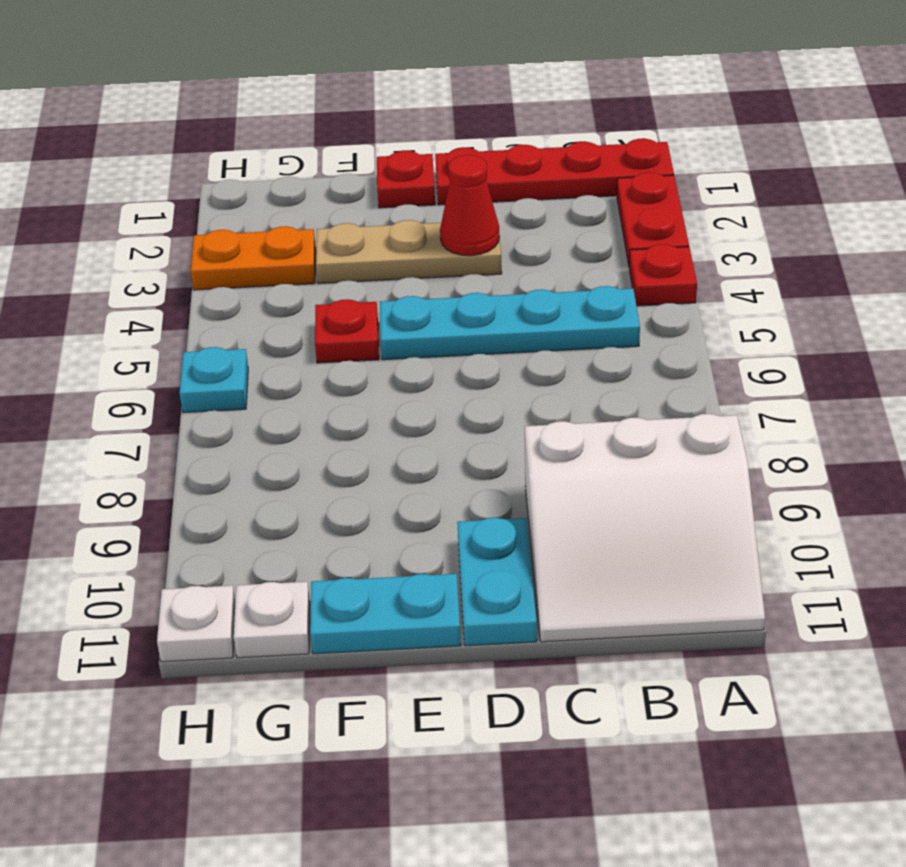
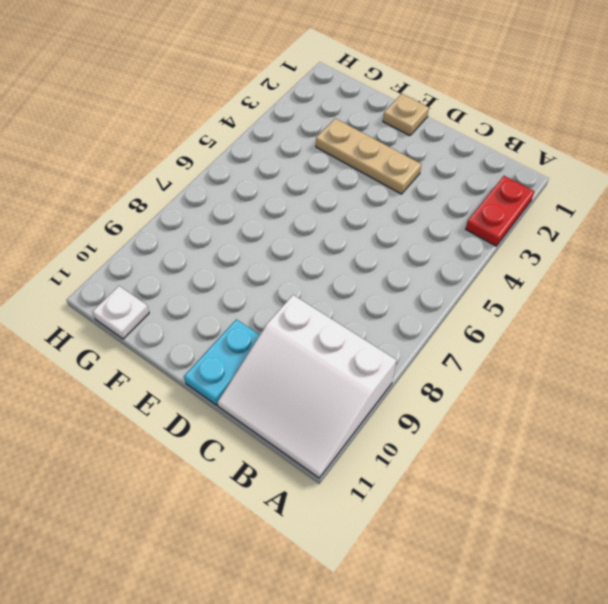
tan plate E1 level 1 -> red plate E1 level 1
none -> red plate A1:D1 level 1
none -> red plate A4 level 1
none -> cyan plate B5:E5 level 1

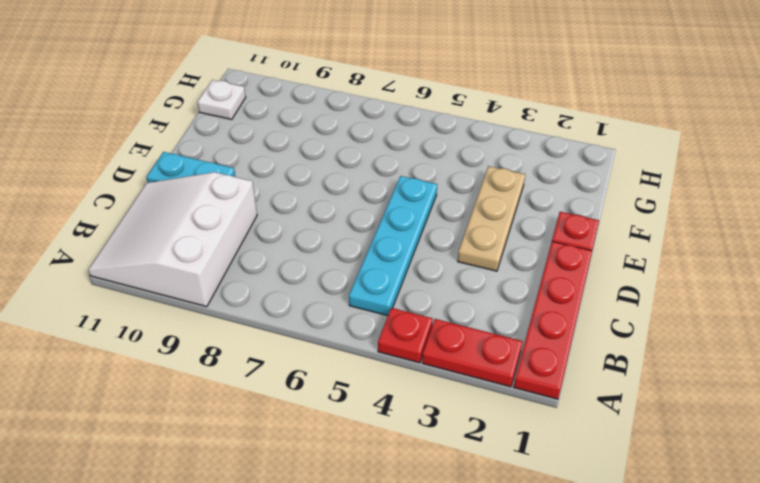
none -> cyan plate E11:F11 level 1
none -> red plate F5 level 1
none -> orange plate G3:H3 level 1

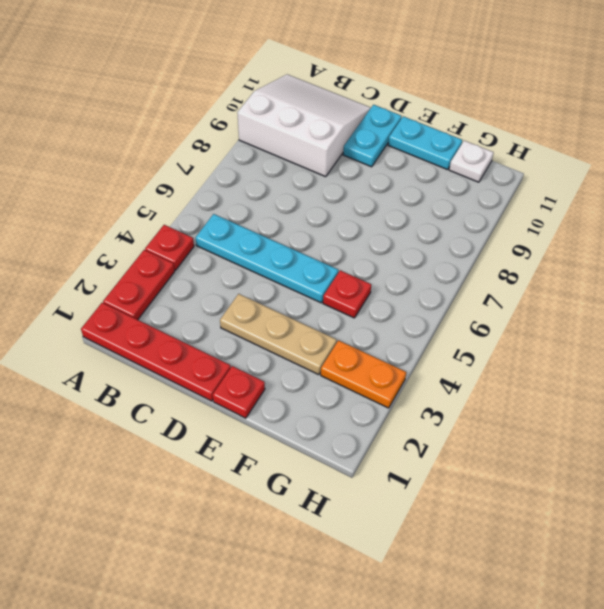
none -> cyan plate H6 level 1
none -> white plate H11 level 1
none -> red cone D3 level 2

